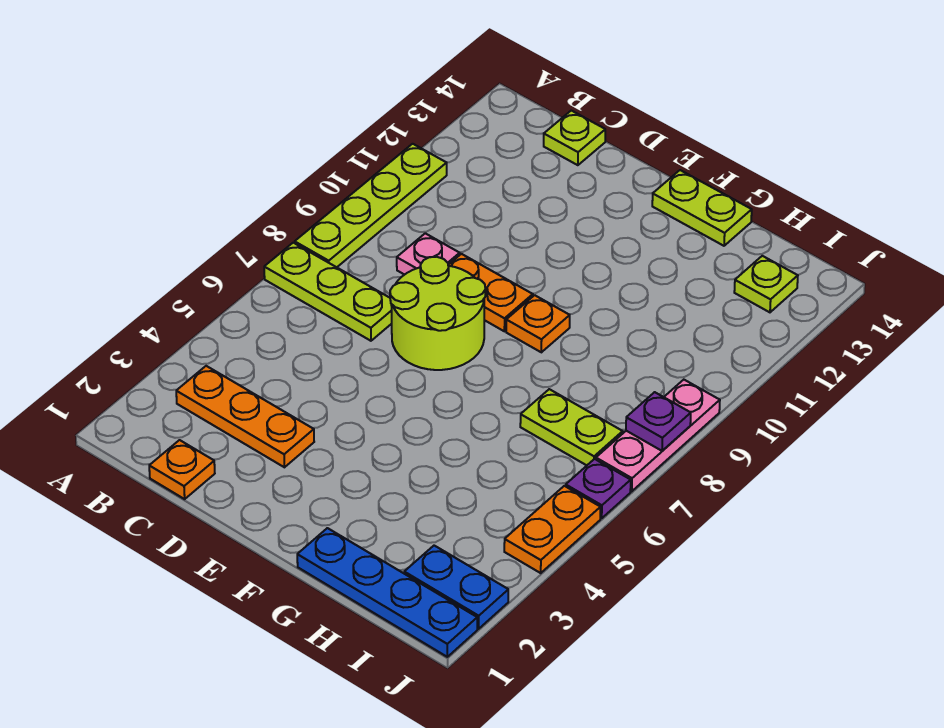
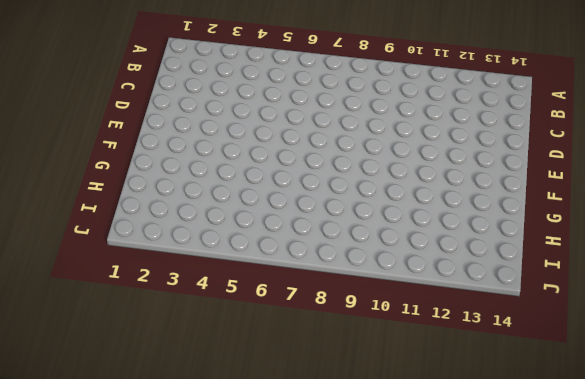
none -> lime plate A7:C7 level 1
none -> lime plate A8:A11 level 1
none -> orange plate B3:D3 level 1

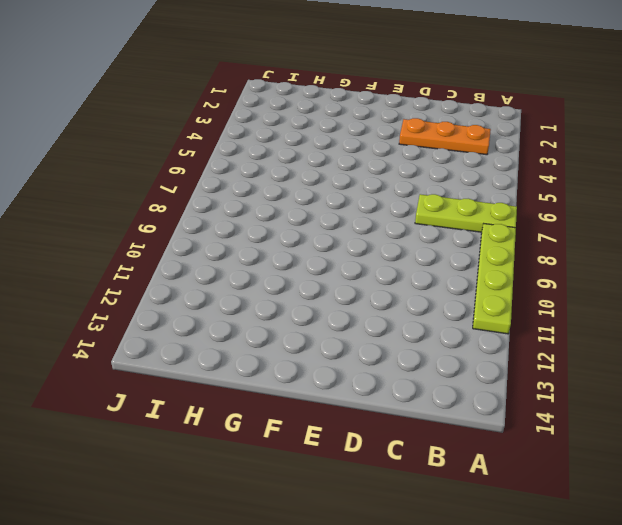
none -> orange plate C1 level 1
none -> pink plate C9 level 1
none -> lime plate C14 level 1

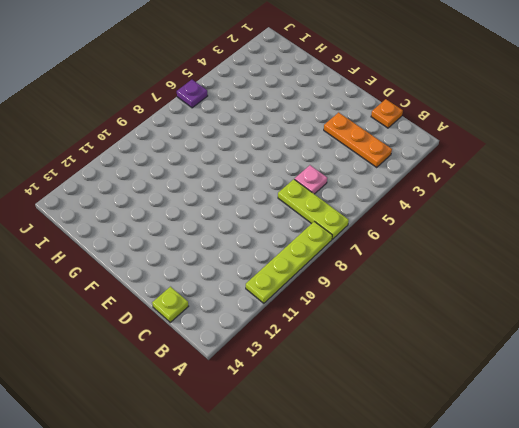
pink plate C6 level 1 -> pink plate C9 level 1
none -> lime round brick D7:E8 level 1
none -> orange plate D9:E9 level 1
none -> orange plate F9 level 1

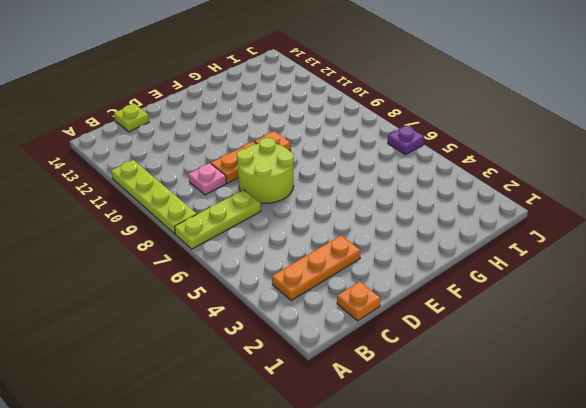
none -> lime plate F14:G14 level 1
none -> blue plate G1:J1 level 1
none -> lime plate H7:I7 level 1

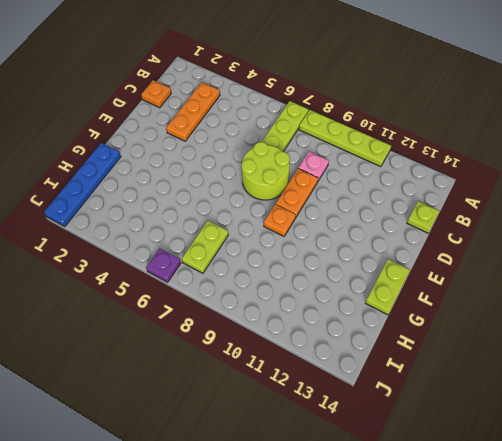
none -> blue plate I2:J2 level 1
none -> lime plate I13 level 1
none -> orange plate J4:J5 level 1

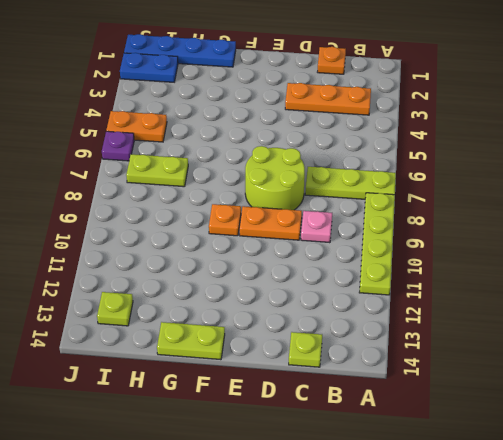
orange plate I5:J5 level 1 -> orange plate J4:J5 level 1
none -> pink plate J7:J9 level 1
none -> purple plate J8 level 2

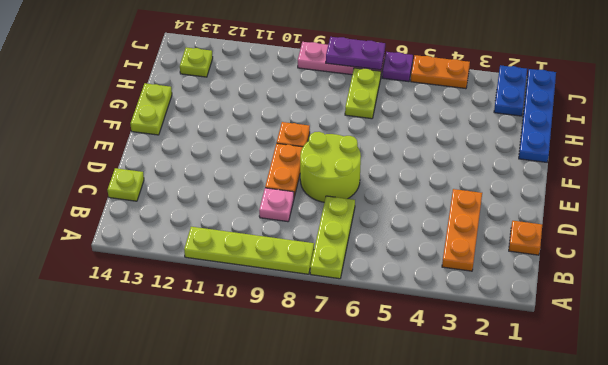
purple plate J7:J8 level 2 -> purple plate J8 level 2

